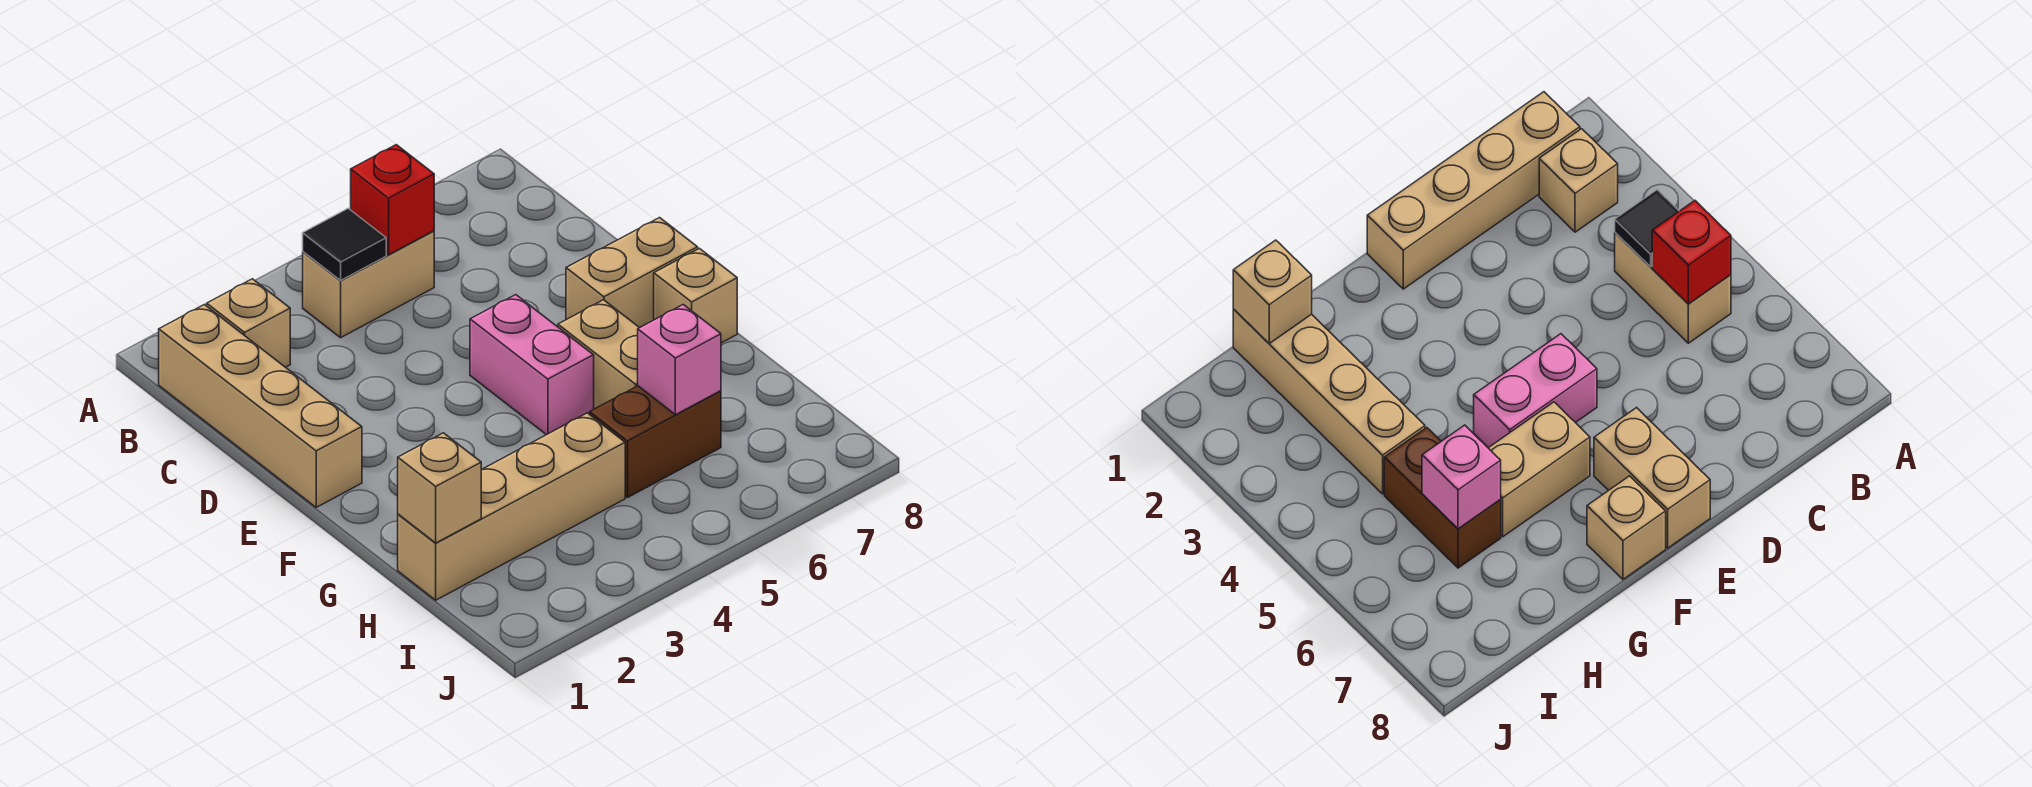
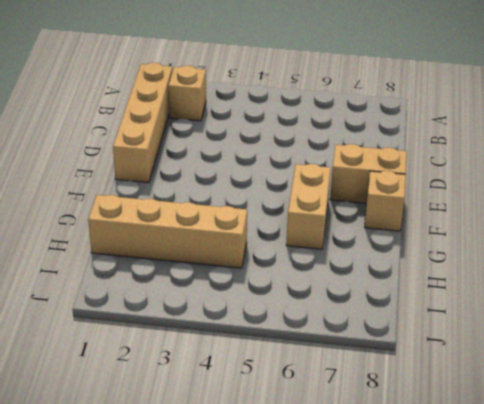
none -> tan brick B4:B5 level 1
none -> pink brick E5:F5 level 1
none -> brown brick H5:H6 level 1

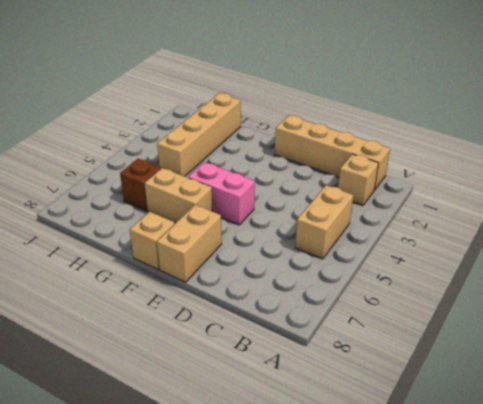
brown brick H6 level 1 -> brown brick H5:H6 level 1
none -> black tile B4 level 2
none -> red brick B5 level 2
none -> tan brick H1 level 2

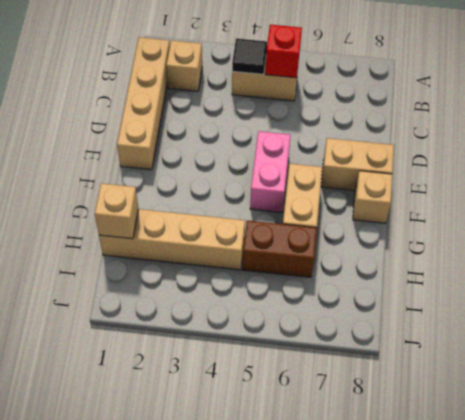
none -> pink brick H6 level 2

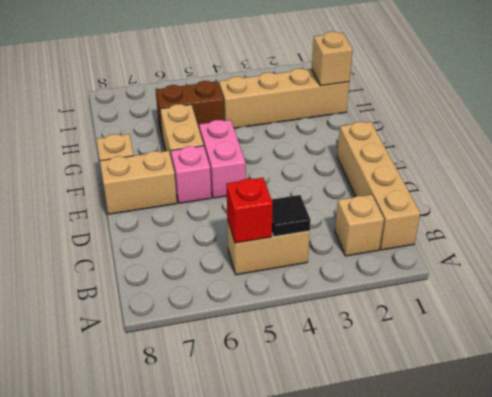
pink brick E6 level 1 -> pink brick H6 level 2

